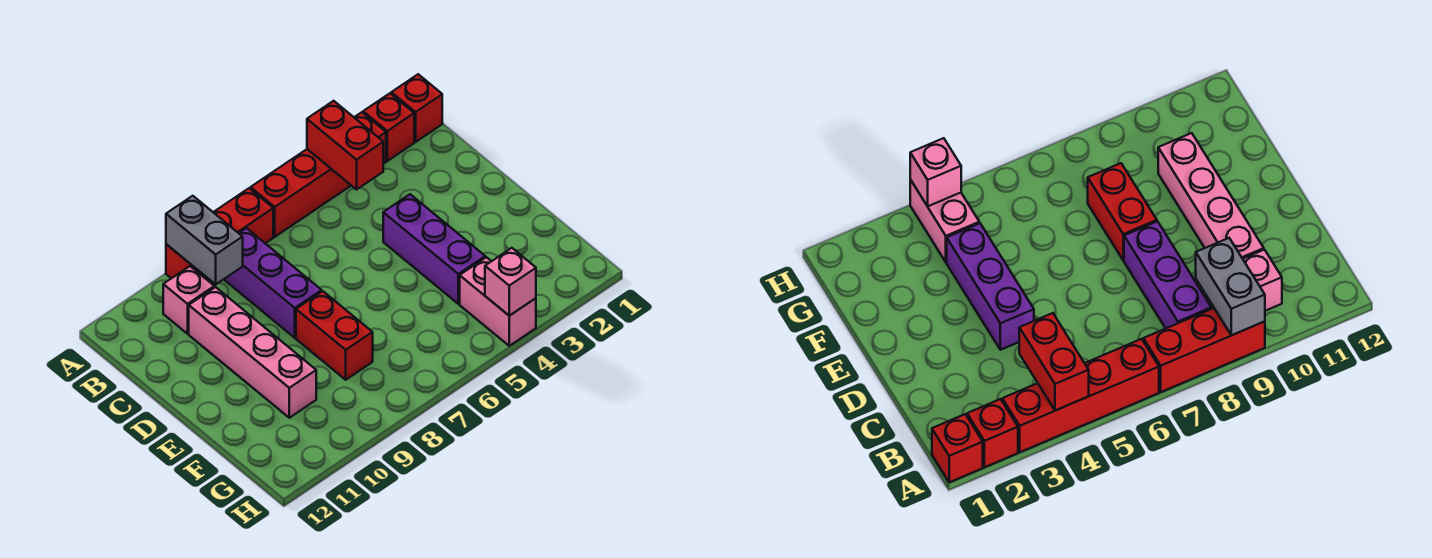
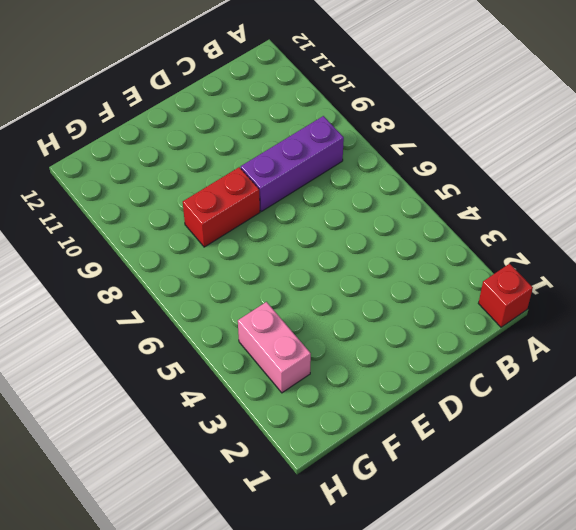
pink brick G3:G4 level 1 -> pink brick G4:H4 level 1
none -> red brick A2 level 1
none -> red brick A3:A6 level 1
none -> red brick A7:A9 level 1

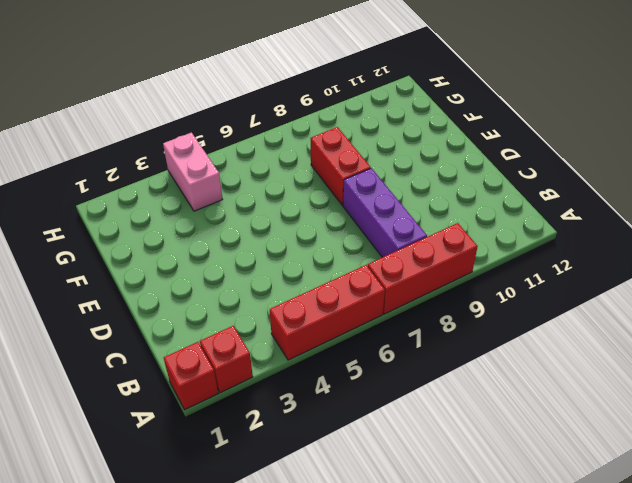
red brick A4:A6 level 1 -> red brick A3:A6 level 1
none -> pink brick B10 level 1
none -> pink brick C10:F10 level 1
none -> purple brick D4:F4 level 1

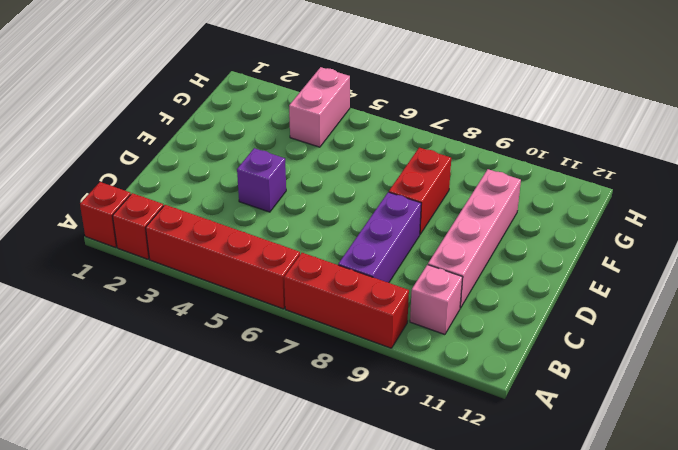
purple brick D4 level 1 -> purple brick D4:F4 level 1
none -> red brick A4:B4 level 2
none -> grey brick A9:B9 level 2
none -> pink brick H4 level 2

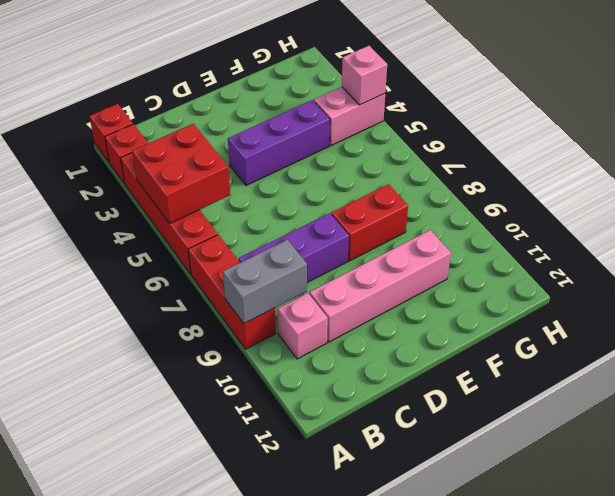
red brick A4:B5 level 2 -> red brick A4:B4 level 2

